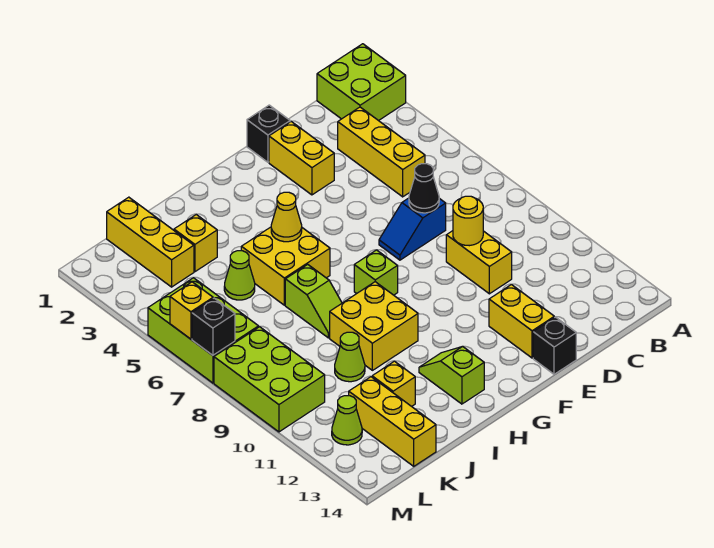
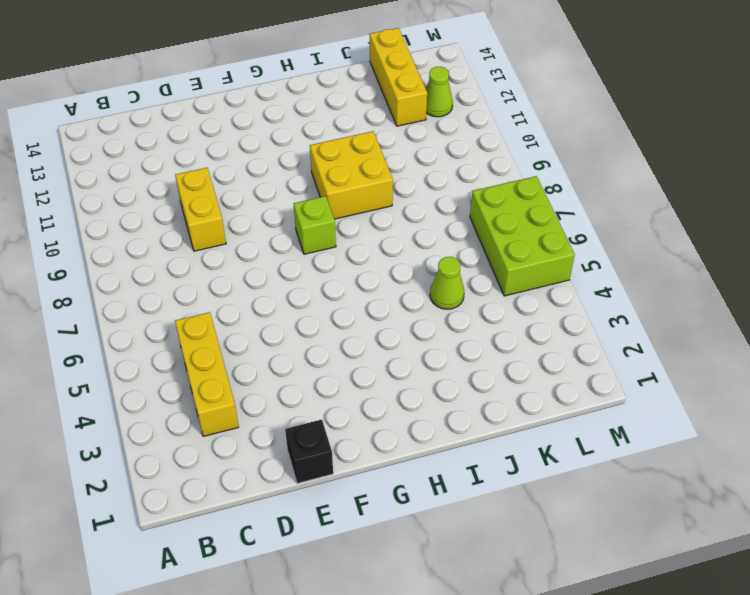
none -> lime brick A1:B2 level 1
none -> blue slope D7:E7 level 1 top D
none -> yellow brick E2:E3 level 1

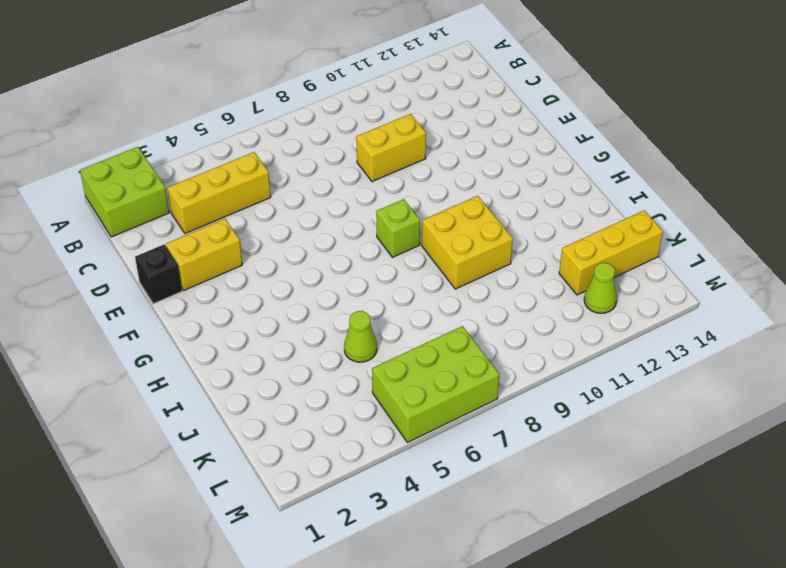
none -> blue slope D7:E7 level 1 top D
none -> yellow brick E12:E13 level 1
none -> black brick E14 level 1

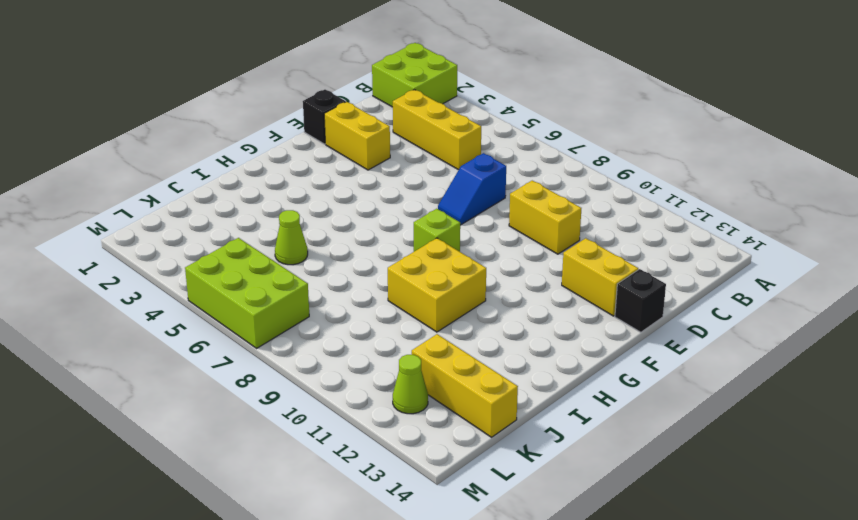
none -> yellow brick H5:I6 level 1
none -> lime slope H12:H13 level 1 top 13
none -> lime slope I7:I8 level 1 top 7

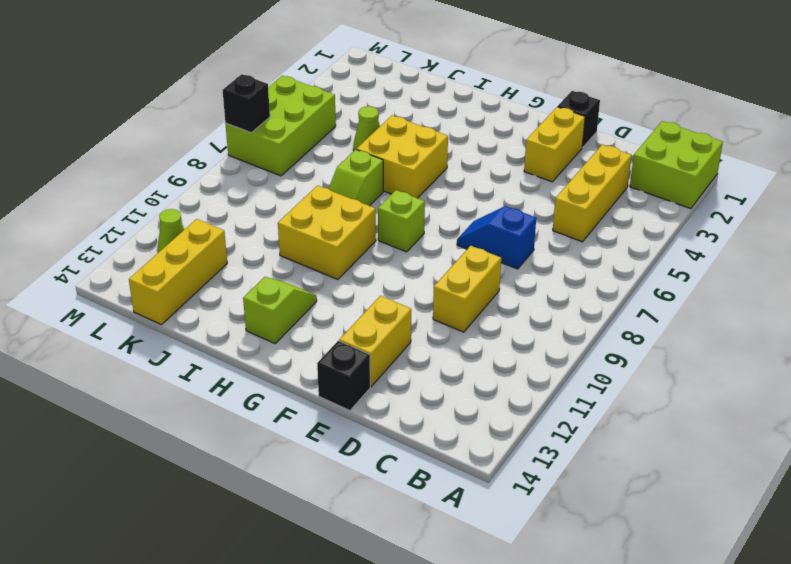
none -> yellow brick J3 level 1
none -> lime cone J10 level 1
none -> yellow brick J12 level 1

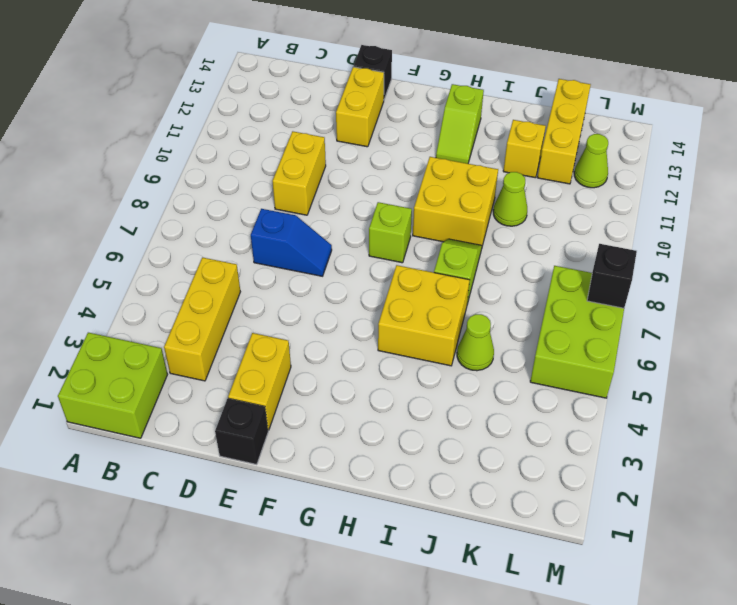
none -> yellow brick J3 level 1
none -> yellow brick K1:K3 level 1
none -> lime brick L8:M10 level 1

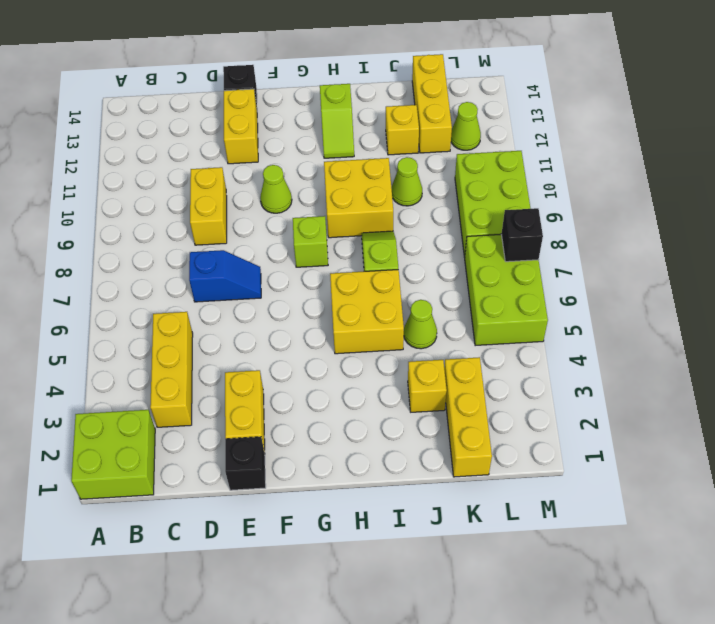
lime cone F10 level 1 -> none
none -> black cone D7 level 2
none -> yellow round brick D9 level 2
none -> yellow cone H5 level 2

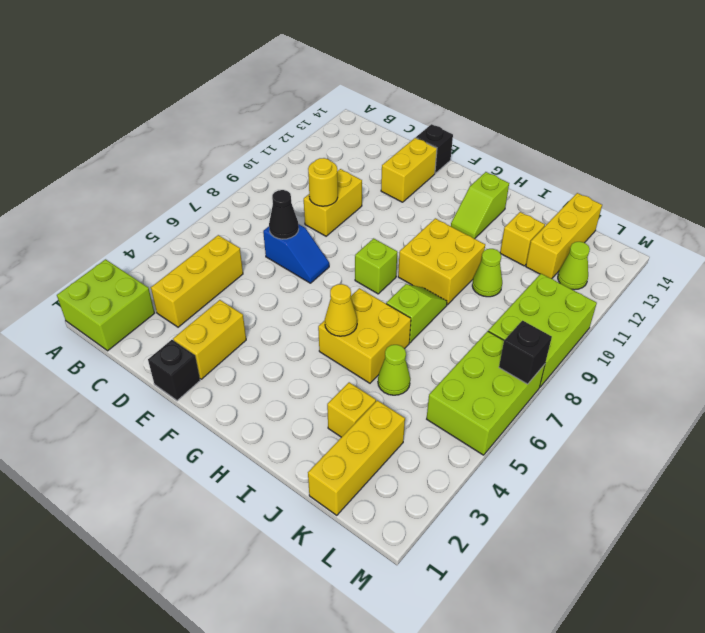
none -> yellow brick M6 level 2

